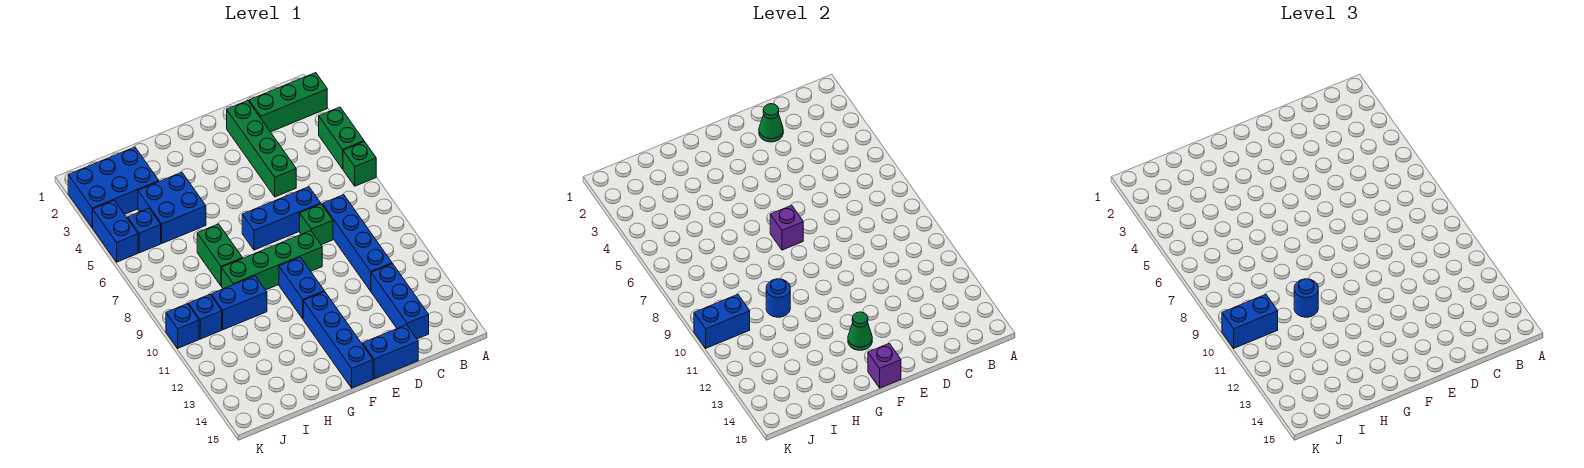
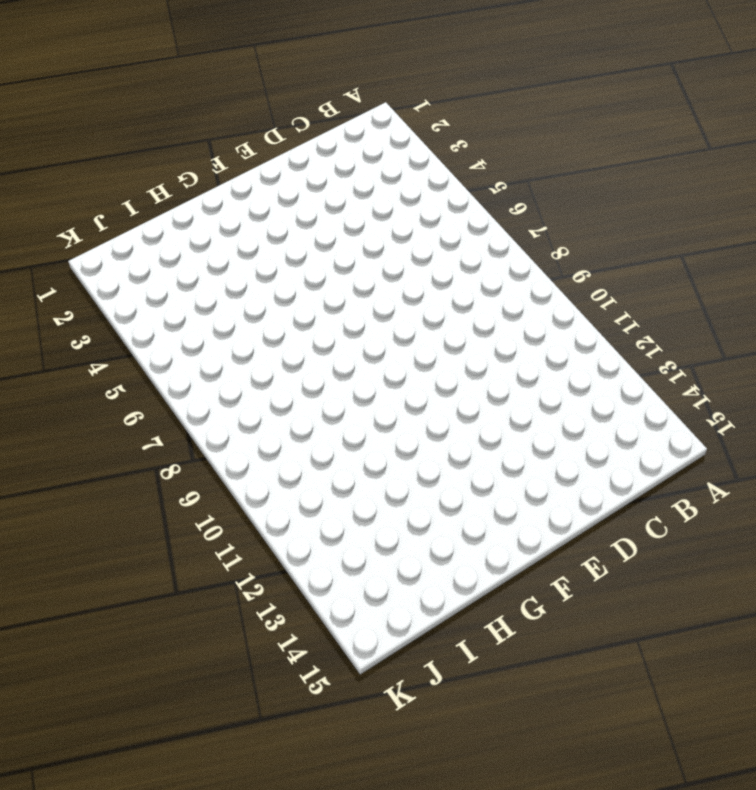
none -> green brick A2:C2 level 1
none -> green brick A4:A5 level 1
none -> green brick A6 level 1

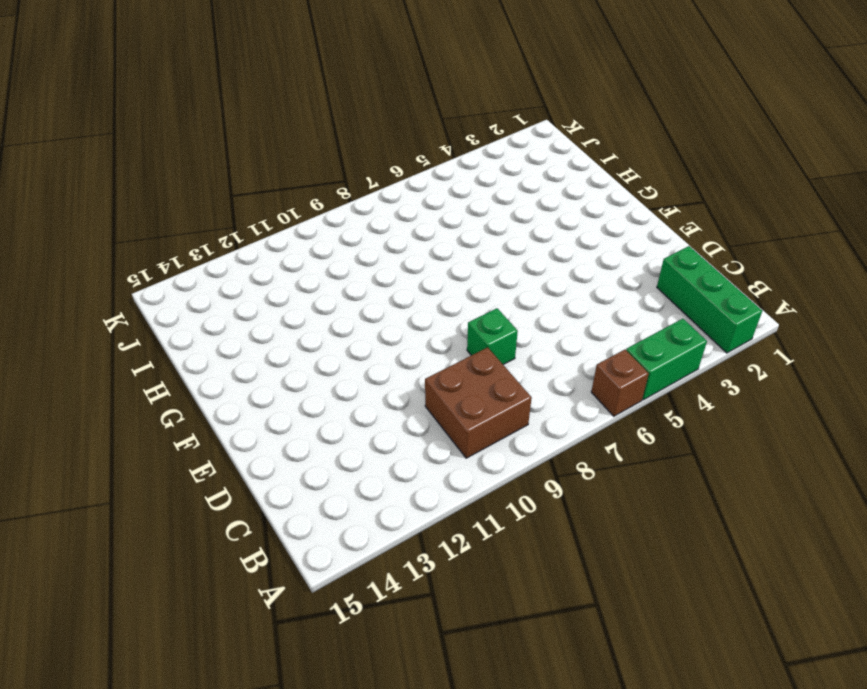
brown brick A6 level 1 -> green brick A6 level 1
brown brick B9:C10 level 1 -> blue brick C8:C11 level 1
none -> blue brick C12:C14 level 1
none -> green brick D2:D5 level 1
none -> blue brick D7:F7 level 1

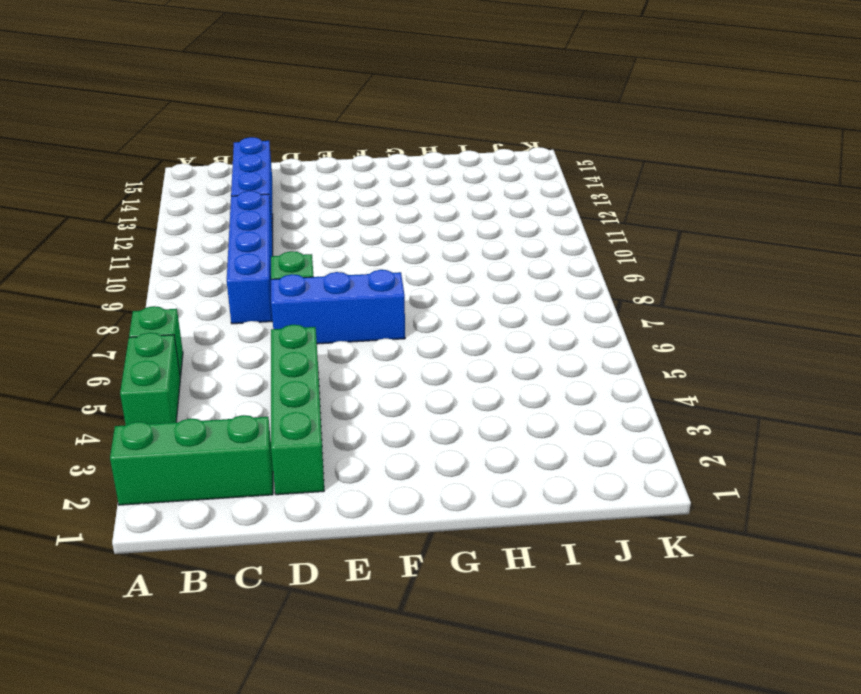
none -> blue brick D15:E15 level 1
none -> green brick E9:H9 level 1
none -> blue brick F10:F11 level 1

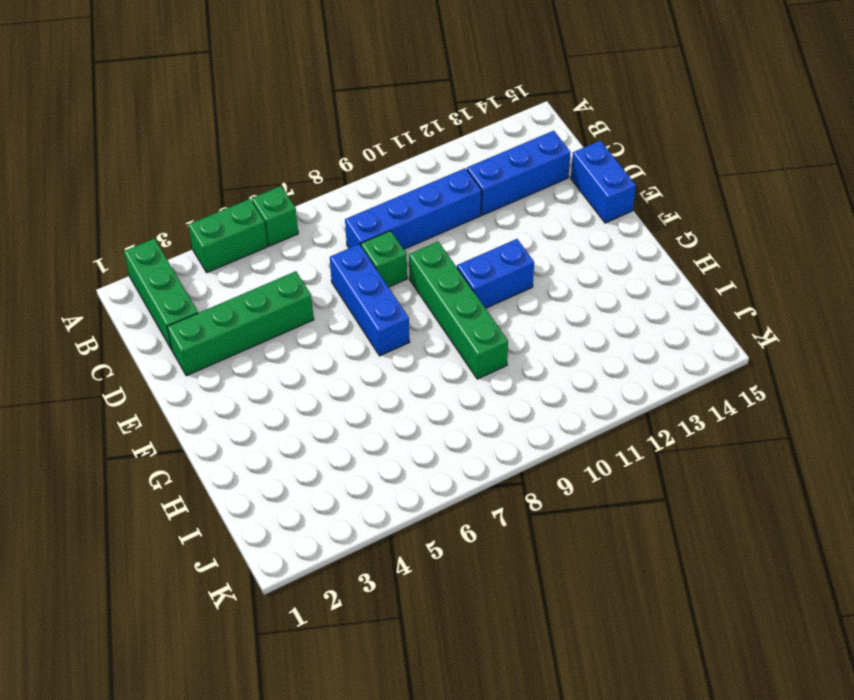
none -> blue brick F12:F15 level 1
none -> blue brick H4:I5 level 1
none -> green brick H7:H8 level 1

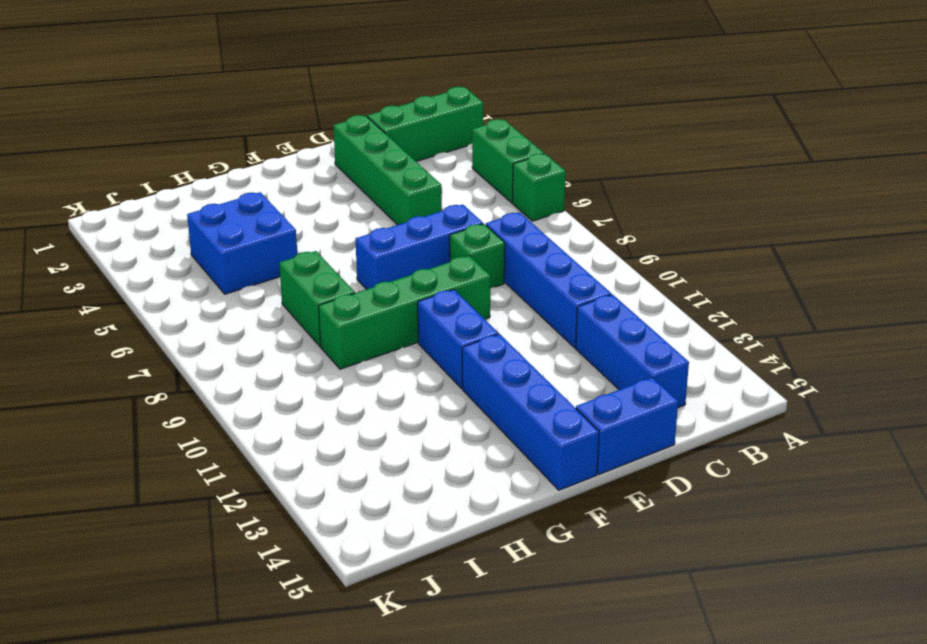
none -> blue brick H10:I10 level 1
none -> blue brick I2:K3 level 1
none -> blue brick J5 level 1

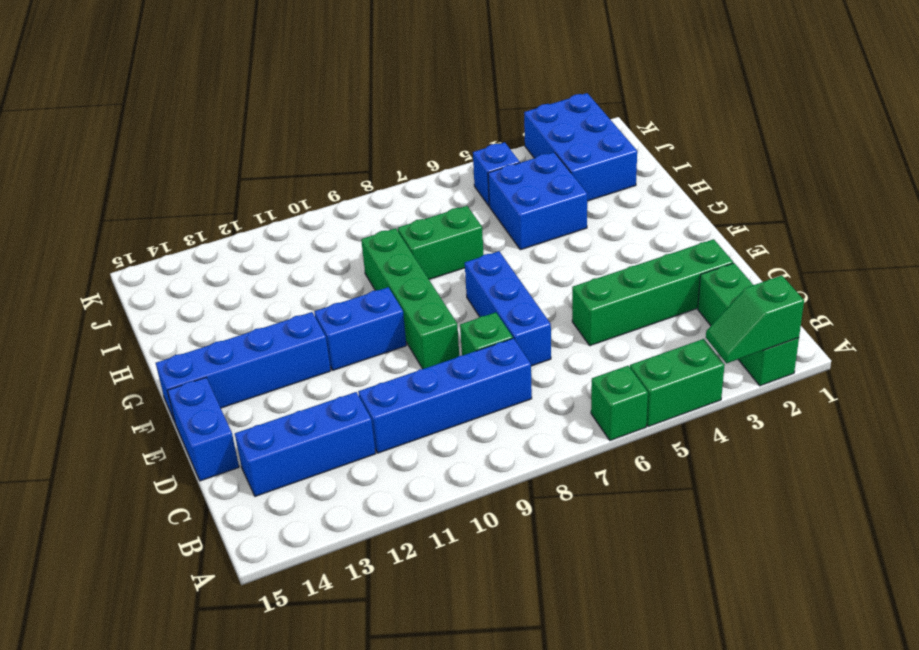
green slope A2:A3 level 2 top 2 -> none
none -> blue brick H10:I10 level 1
none -> blue brick J10 level 1
none -> blue brick K4:K5 level 1

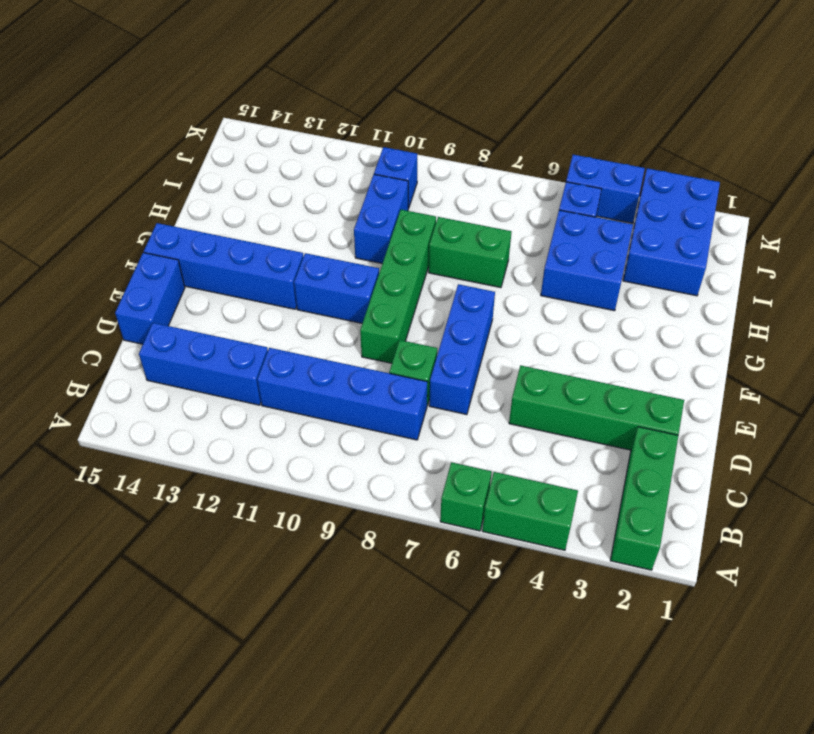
none -> blue brick K10 level 1
none -> green cone D2 level 2
none -> purple brick F7 level 2

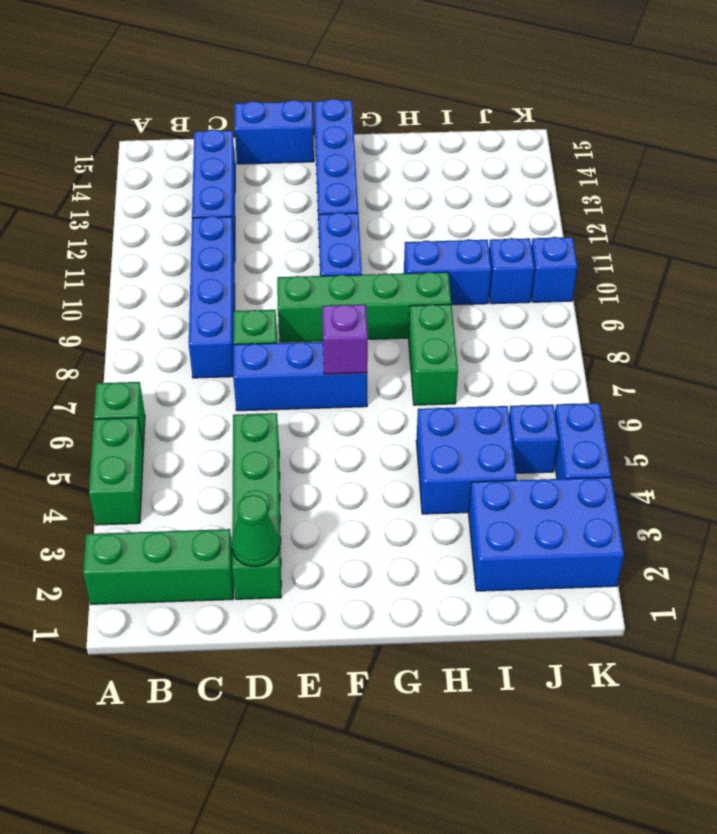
none -> green cone F13 level 2
none -> purple brick F15 level 2
none -> blue round brick H10 level 2

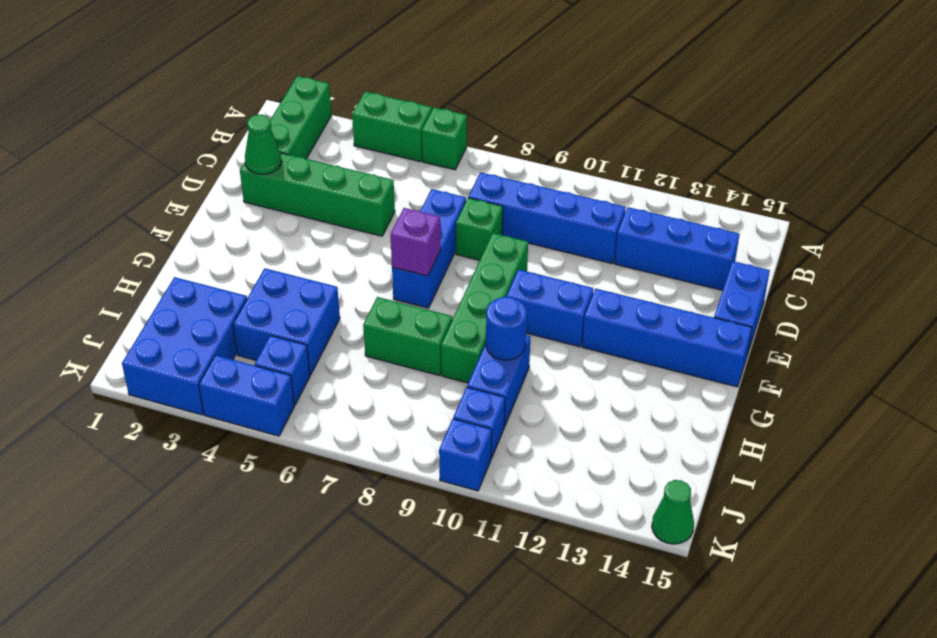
green cone K15 level 1 -> green cone F13 level 2
none -> purple brick F15 level 2
none -> blue brick J10:K10 level 2
none -> blue round brick H10 level 3

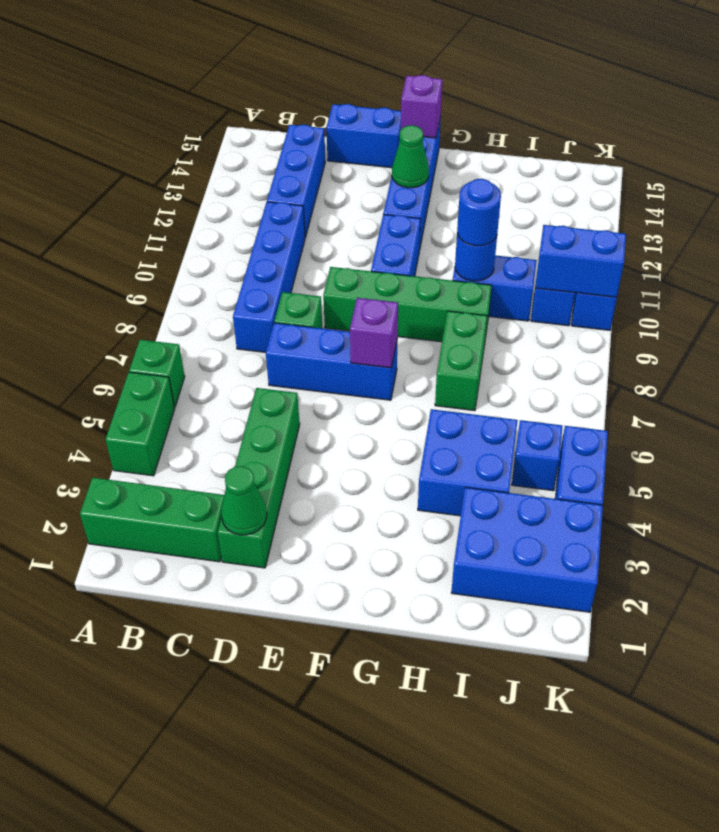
none -> blue brick J10:K10 level 3

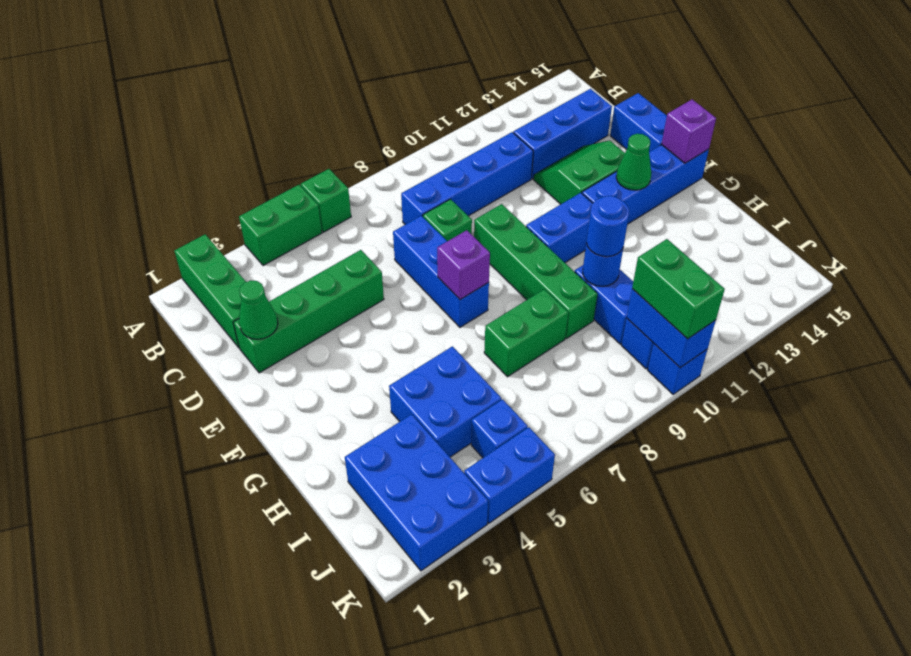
green slope D12:E13 level 1 top E -> none
green brick J10:K10 level 3 -> blue brick J10:K10 level 3

